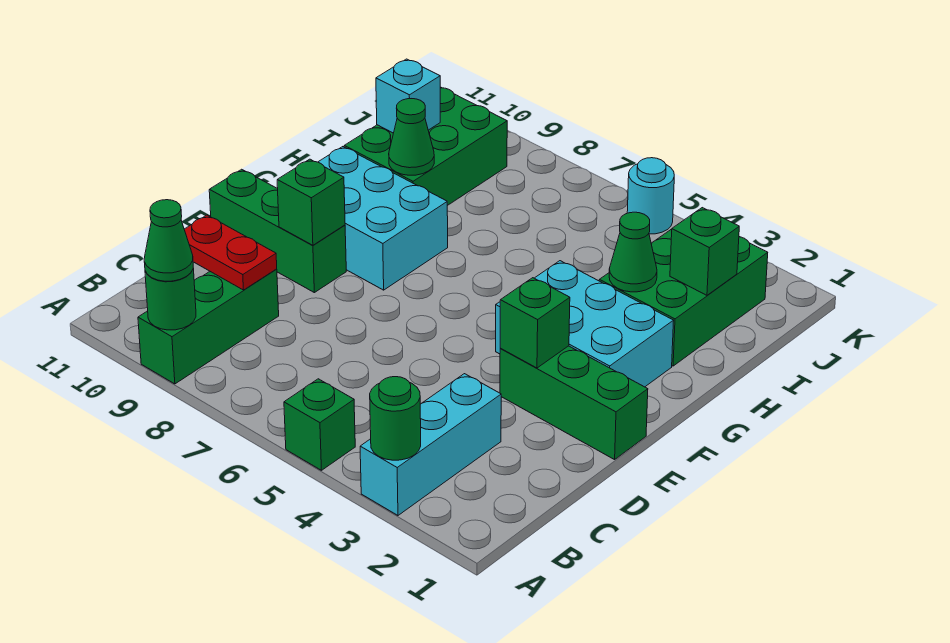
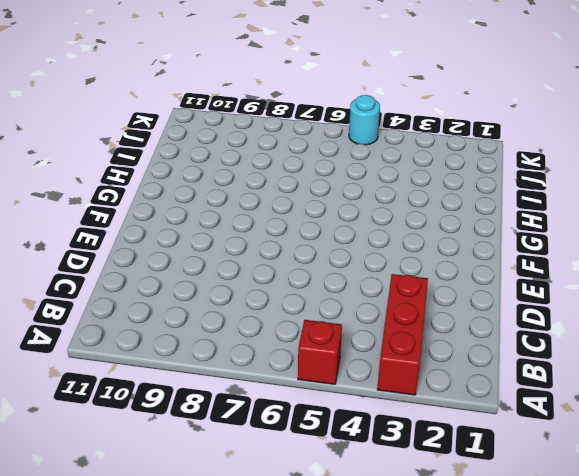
red brick A3:C3 level 1 -> cyan brick A3:C3 level 1
red brick A5 level 1 -> green brick A5 level 1
none -> green brick A9:C9 level 1
none -> green brick E1:E3 level 1
none -> green brick E9:E11 level 1

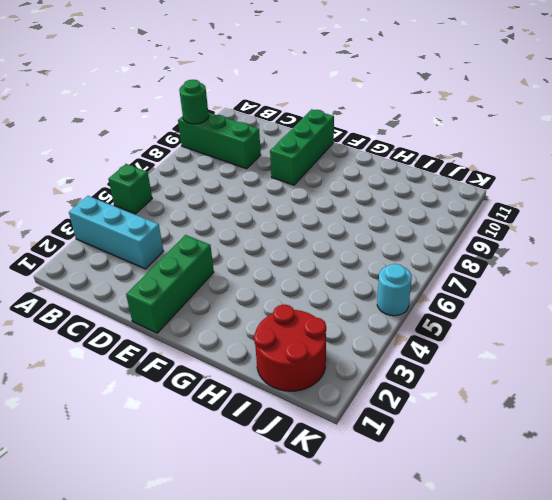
red round brick I1:J2 level 1 -> green brick H2:J3 level 1
none -> cyan brick F2:G4 level 1
none -> cyan brick F8:G10 level 1
none -> green brick H9:J10 level 1

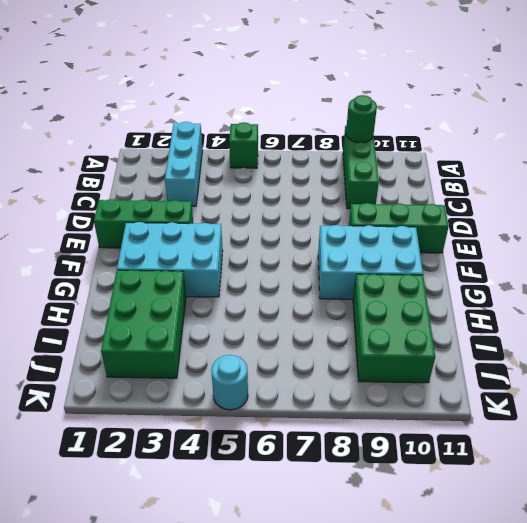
none -> green round brick A3 level 2
none -> red plate C9:C10 level 2
none -> green brick E3 level 2

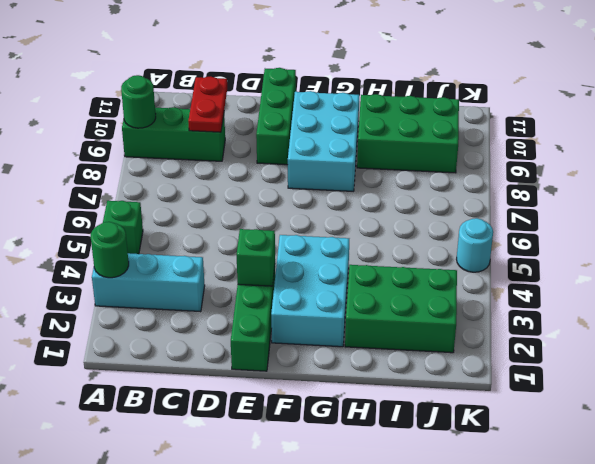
none -> green brick E9 level 2
none -> green cone H3 level 2
none -> green cone H9 level 2

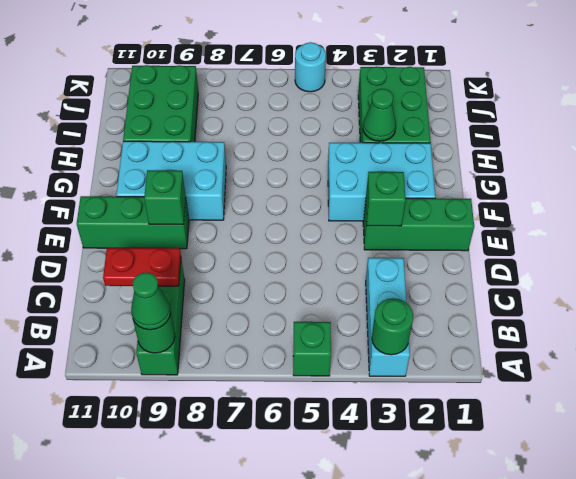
none -> green cone H9 level 2
none -> green brick I2 level 2
none -> cyan brick I10 level 2

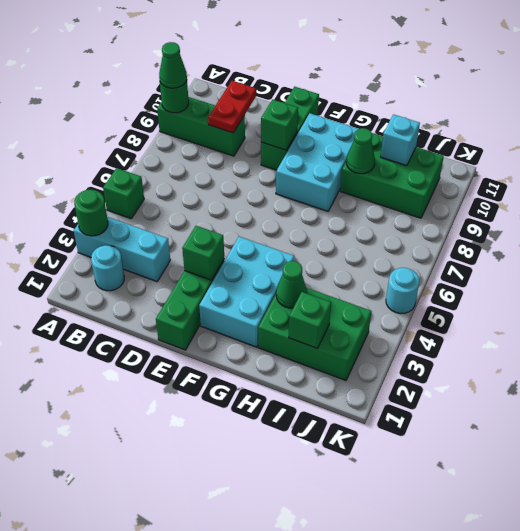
cyan round brick B2 level 1 -> none

